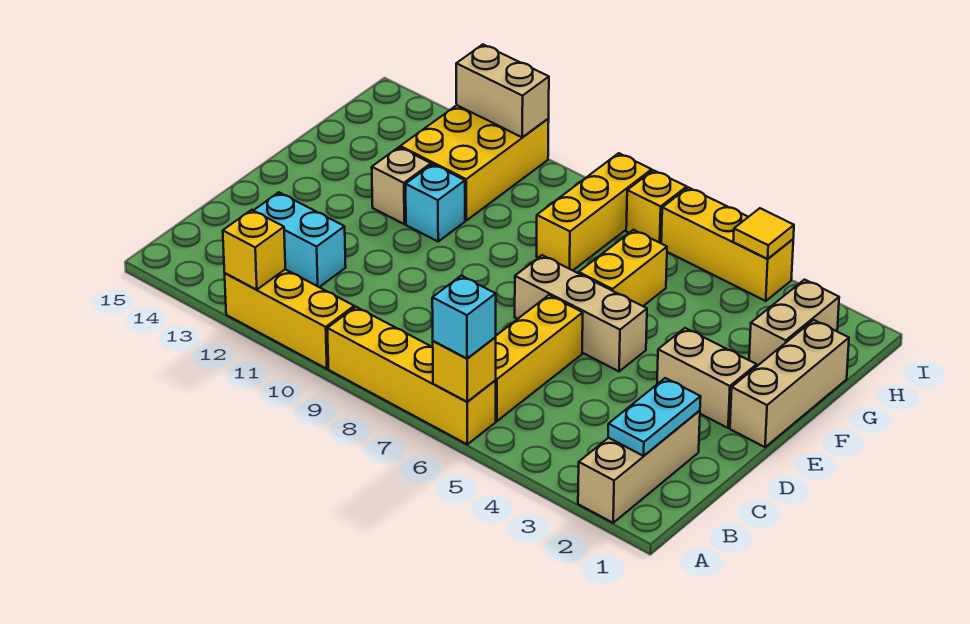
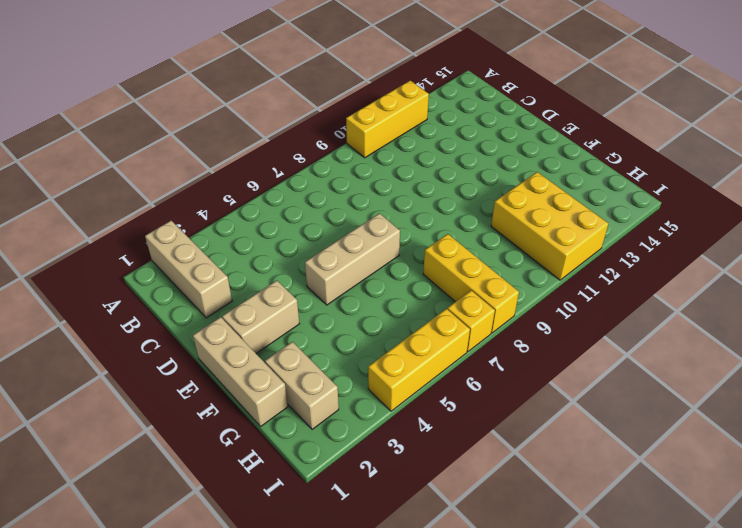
none -> yellow brick A6:A9 level 1
none -> yellow brick B6:D6 level 1
none -> cyan brick C12:C13 level 1

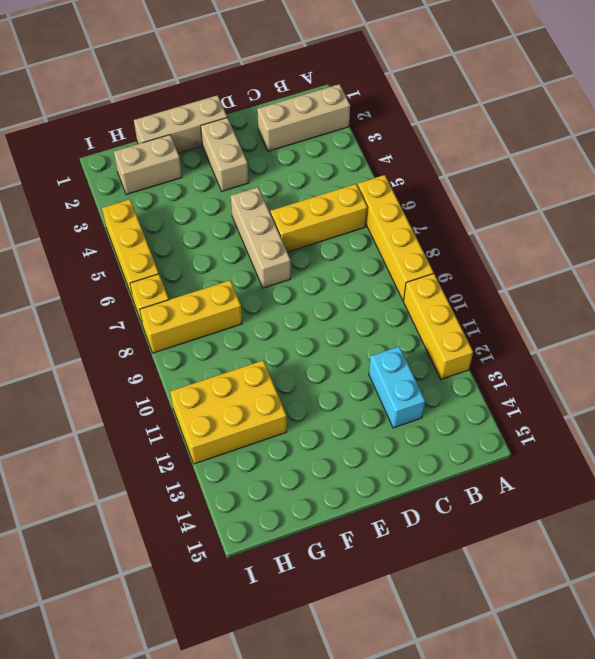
none -> yellow brick F6:G6 level 1
none -> cyan brick F11 level 1
none -> tan brick F12 level 1

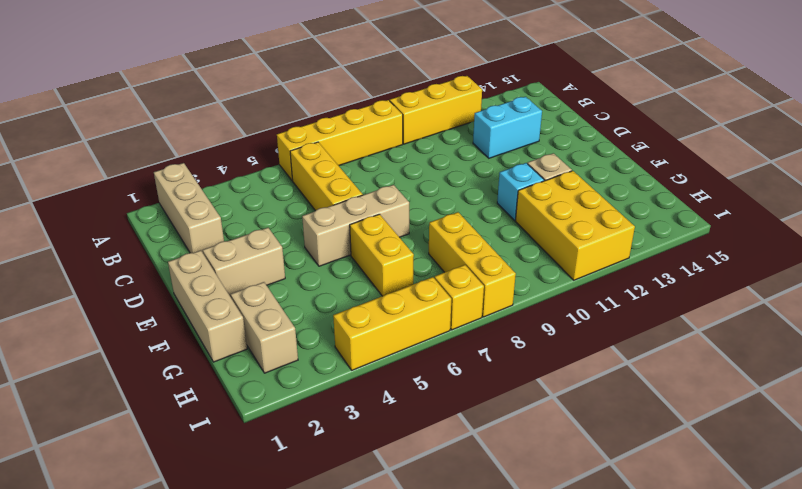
none -> yellow brick A6 level 2
none -> yellow brick A12 level 2
none -> cyan plate B2:C2 level 2

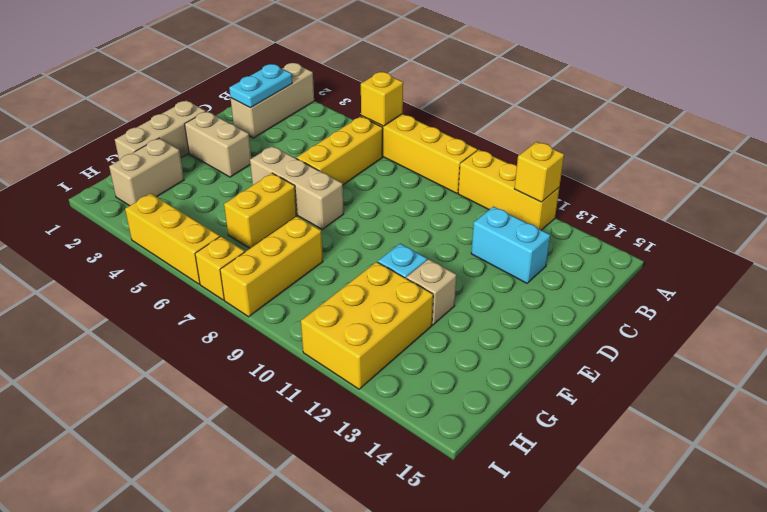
none -> yellow tile I4 level 2
none -> tan brick I11:I12 level 2
none -> cyan brick A6 level 3

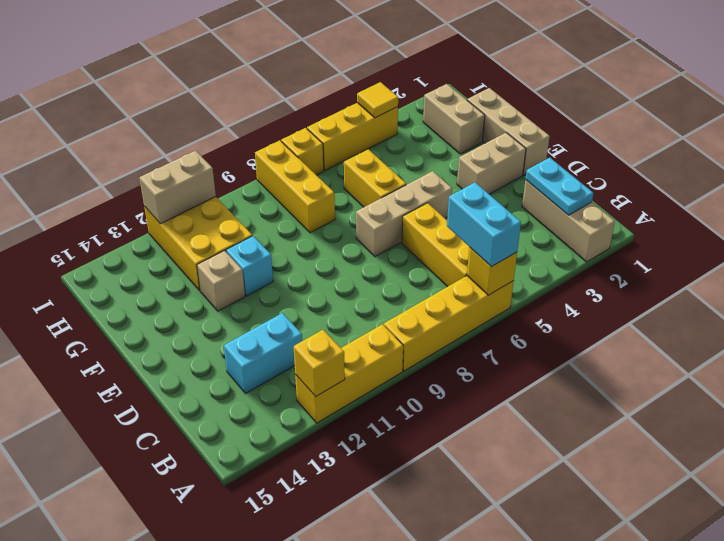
cyan brick A6:B6 level 3 -> cyan brick A6 level 3

